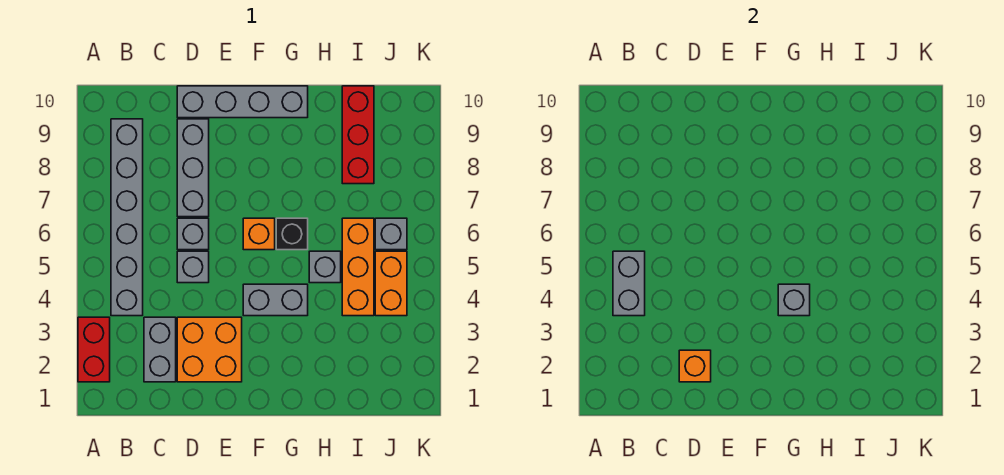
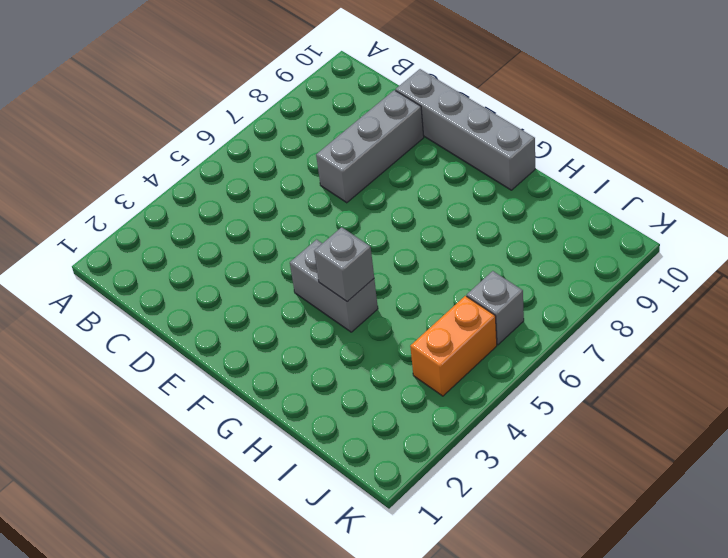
none -> red brick A2:A3 level 1
none -> grey brick B4:B9 level 1
none -> grey brick C2:C3 level 1

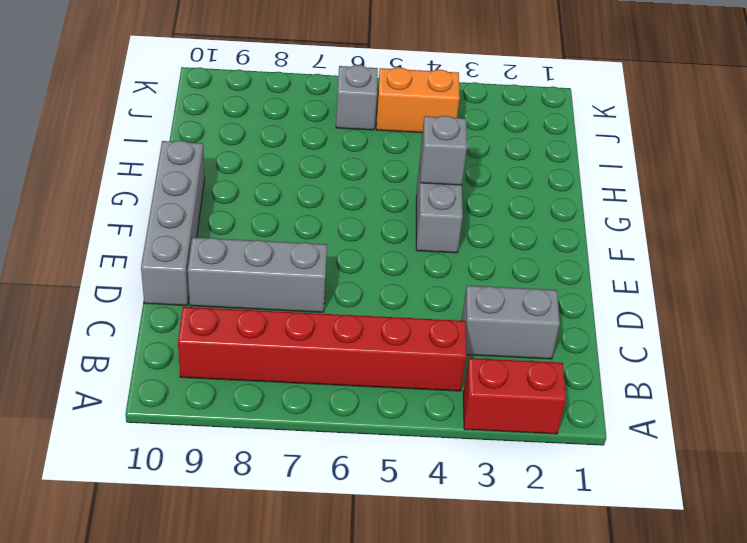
red brick B4:B9 level 1 -> grey brick B4:B9 level 1
none -> orange brick D2:E3 level 1
none -> grey brick D5 level 1
none -> grey brick D6 level 1

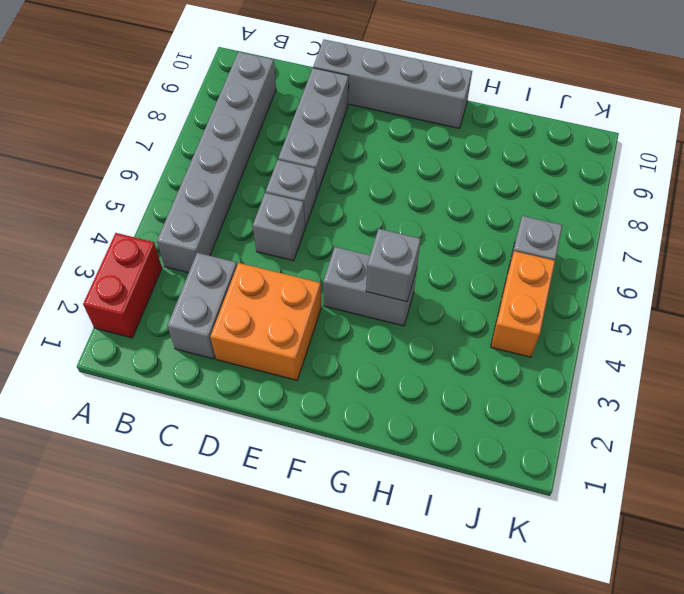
none -> orange brick F6 level 1
none -> black brick G6 level 1
none -> grey brick H5 level 1

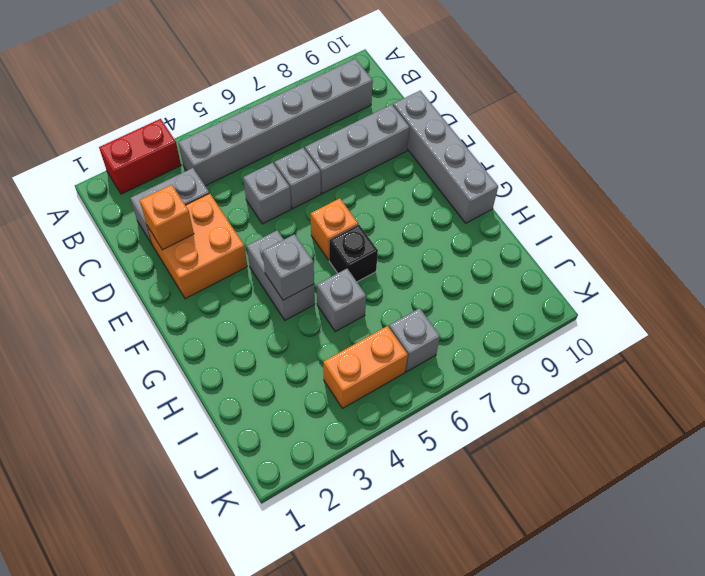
none -> orange brick I4:I6 level 1
none -> red brick I8:I10 level 1
none -> grey brick B4:B5 level 2

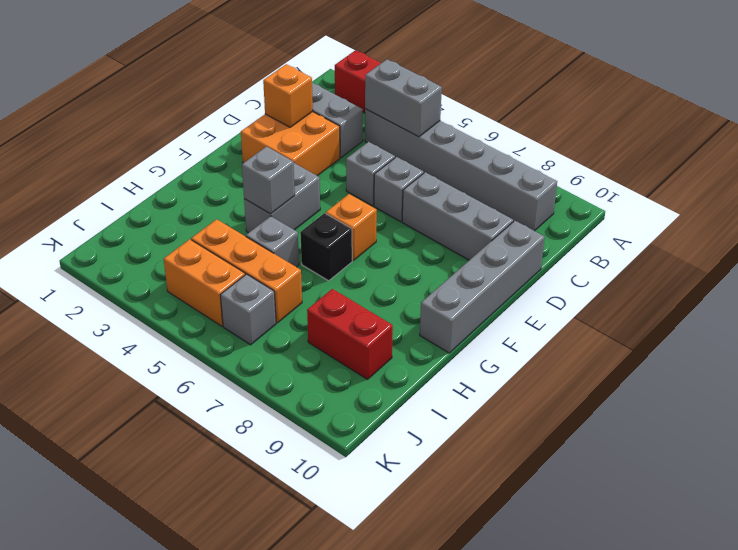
red brick I8:I9 level 1 -> red brick I8:I10 level 1

